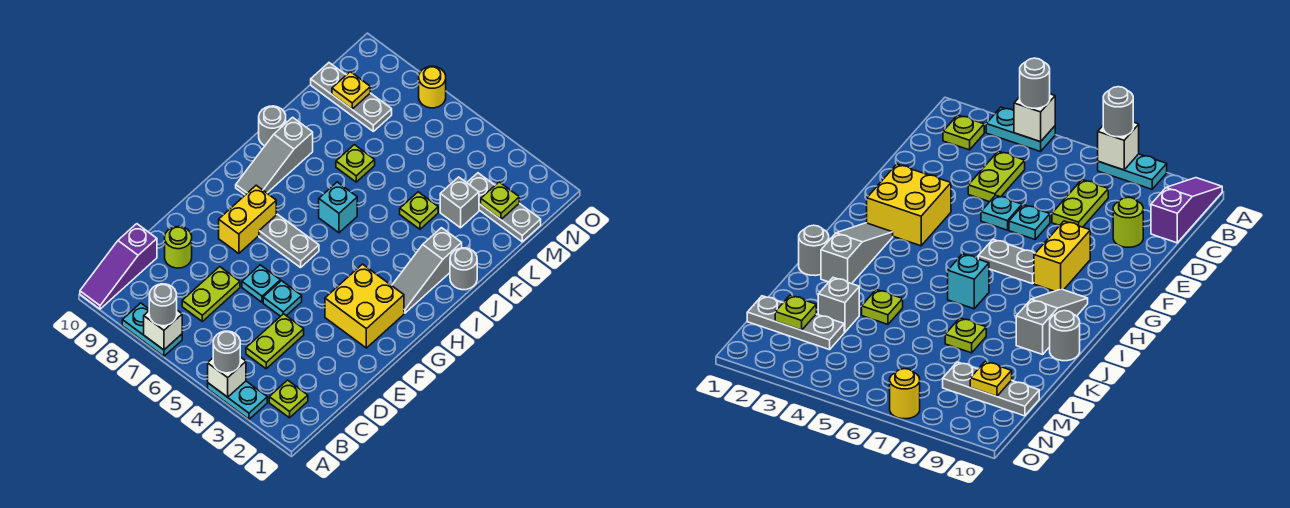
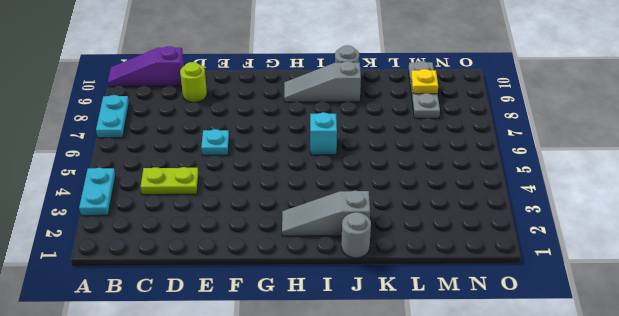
none -> lime plate B2 level 1
none -> lime plate C7:D7 level 1
none -> cyan plate E5 level 1

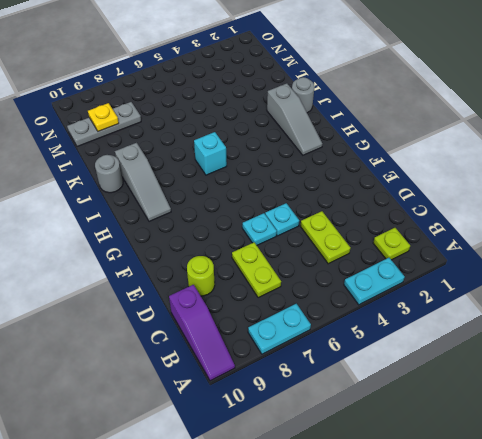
none -> yellow brick F2:G3 level 1
none -> yellow brick F8:G8 level 1
none -> grey plate G6:G7 level 1

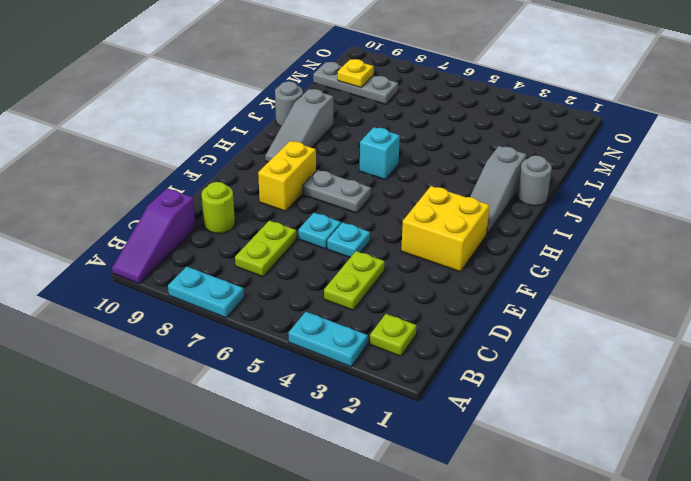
none -> lime plate K4 level 1
none -> lime plate K7 level 1
none -> grey brick L3 level 1

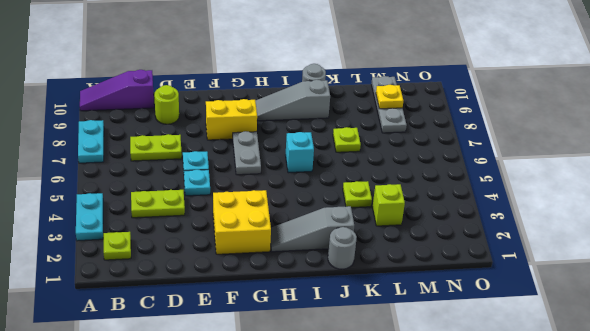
lime brick L3 level 1 -> grey brick L3 level 1
none -> grey plate M1:M3 level 1
none -> yellow round brick O7 level 1
none -> white brick A4 level 2

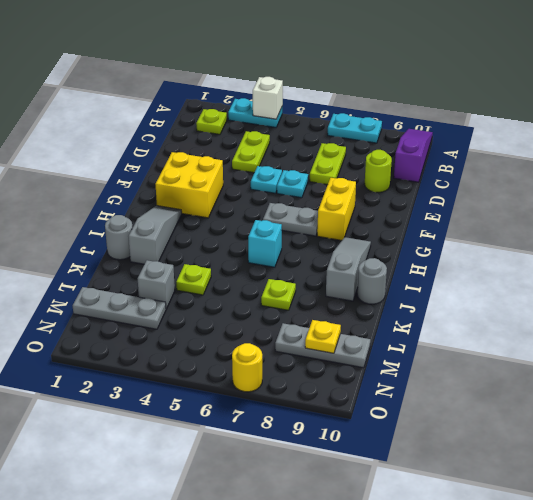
none -> white brick A7 level 2
none -> lime plate M2 level 2
none -> grey round brick A4 level 3

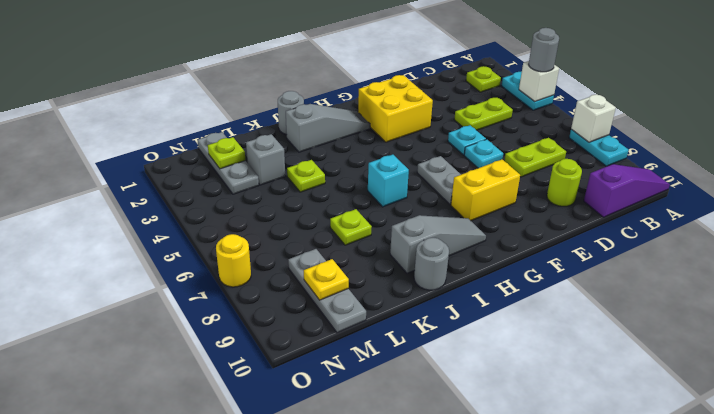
none -> grey round brick A7 level 3

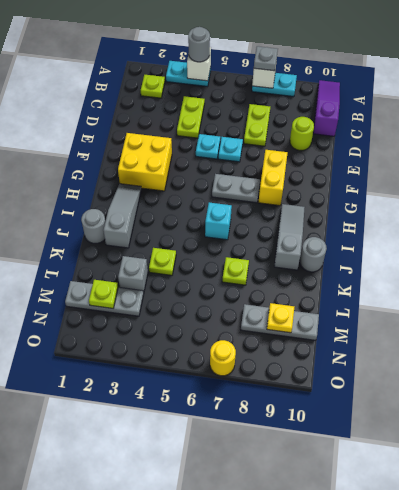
grey plate A7 level 3 -> grey round brick A7 level 3

